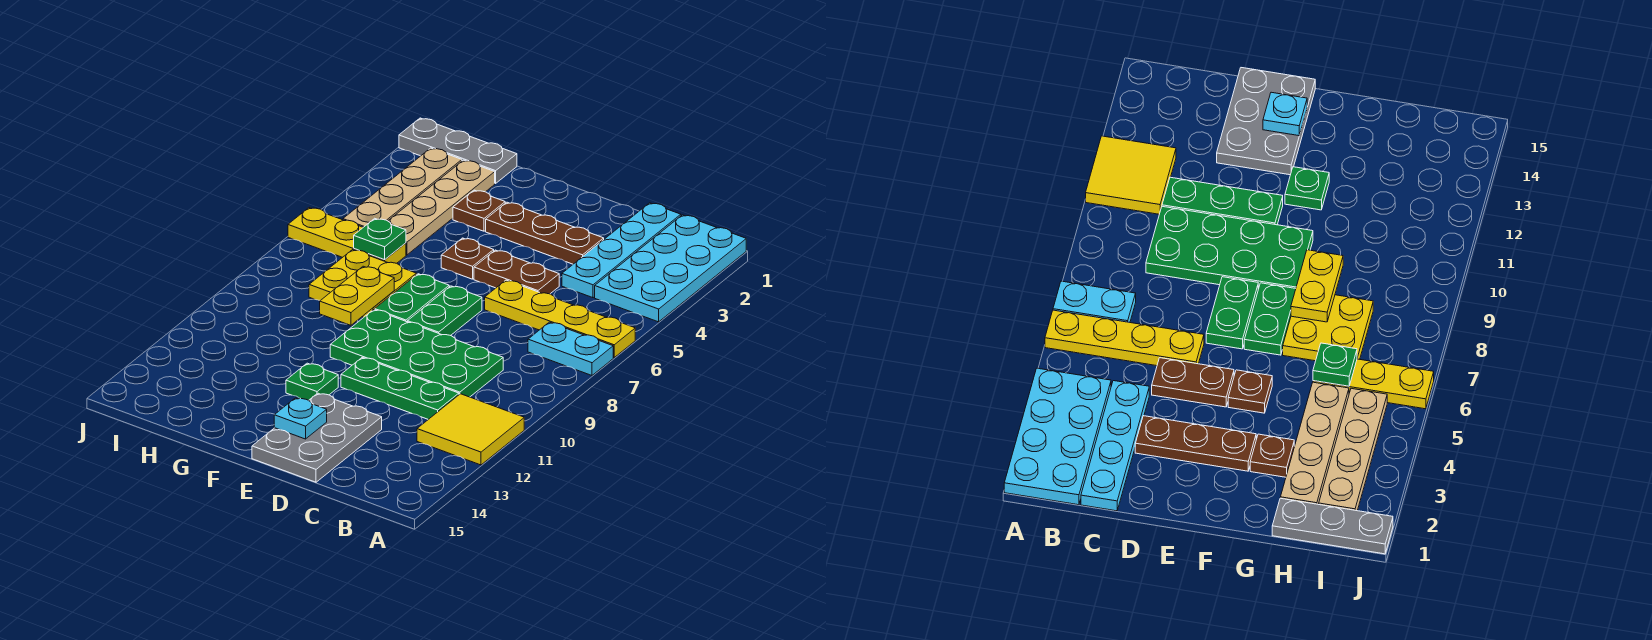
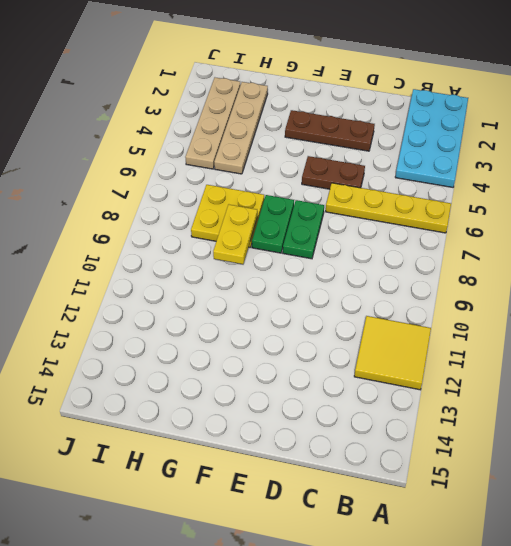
none -> cyan plate A7:B7 level 1
none -> cyan plate C1:C4 level 1
none -> green plate C9:F10 level 1

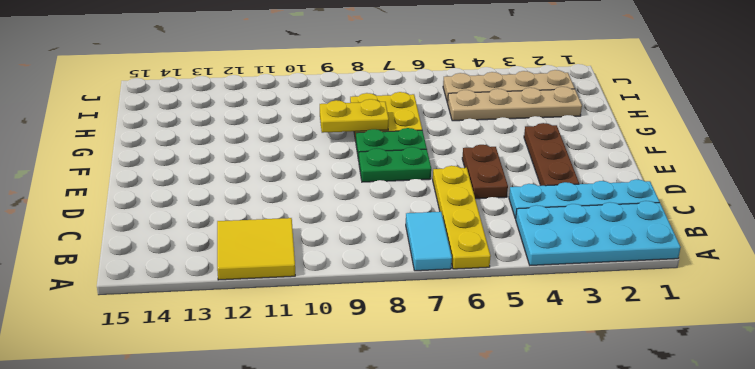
cyan tile A7:B7 level 1 -> cyan plate A7:B7 level 1
none -> green plate C9:F10 level 1
none -> green plate C11:E11 level 1
none -> grey plate D13:E15 level 1

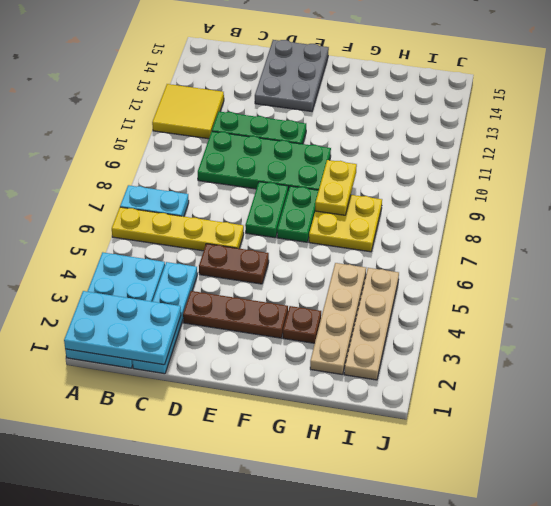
cyan plate A1:C2 level 2 -> none
none -> brown plate F5 level 1
none -> green plate F12 level 1
none -> grey plate H1:J1 level 1

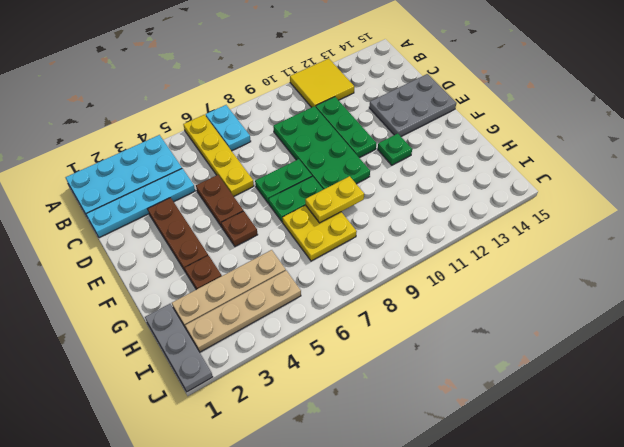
none -> yellow plate H6:J6 level 1
none -> cyan plate E14 level 2
none -> green plate H6 level 2

